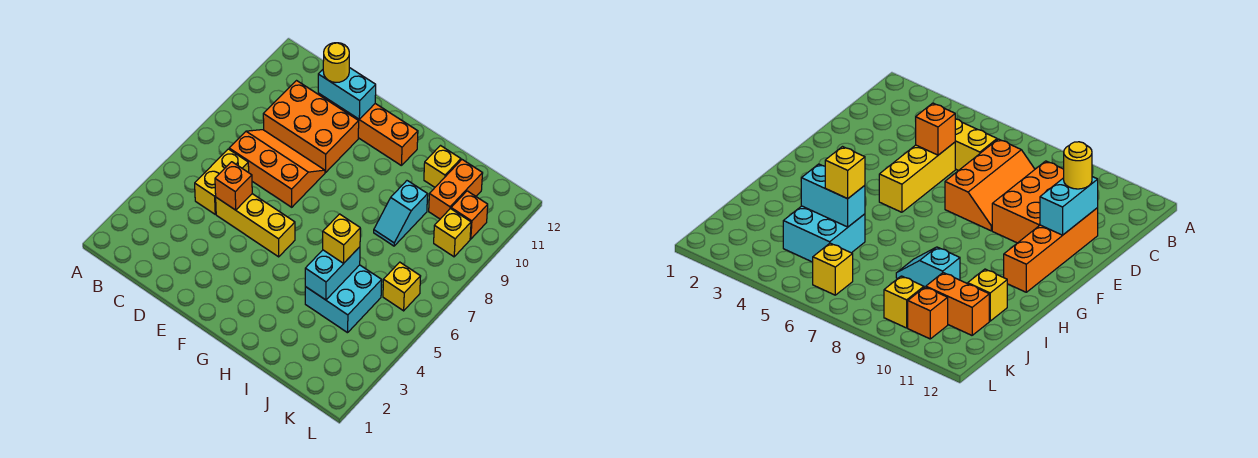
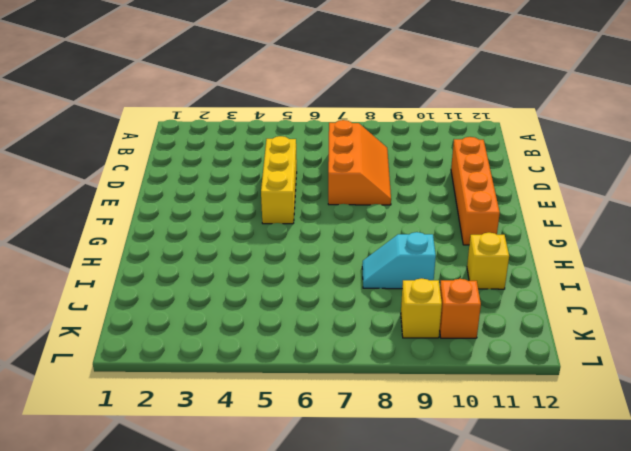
none -> yellow brick C5:C6 level 1
none -> orange brick C9:E10 level 1
none -> cyan brick I4:J5 level 1

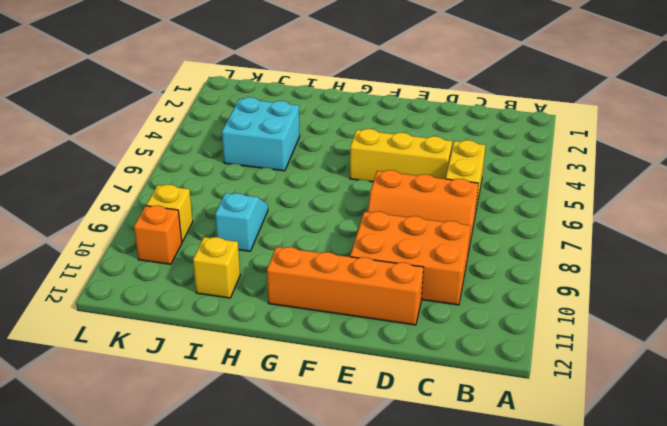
none -> orange brick J10:J11 level 1
none -> yellow brick K6 level 1
none -> orange brick D5 level 2

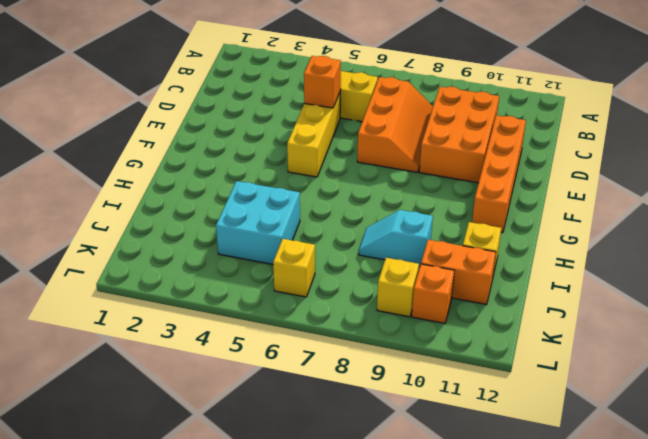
none -> cyan brick D11:E11 level 2
none -> cyan brick I4:I5 level 2
none -> yellow round brick D11 level 3

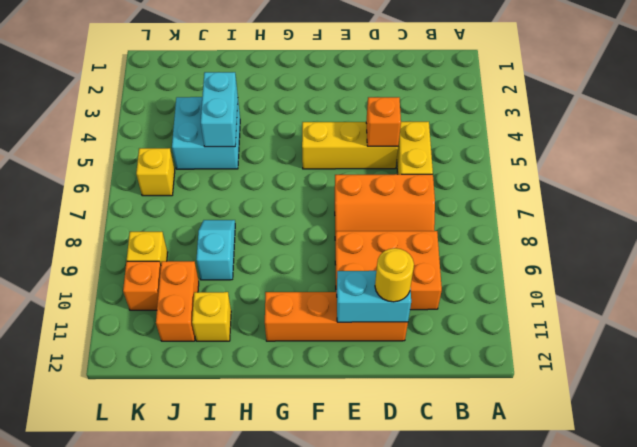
none -> yellow brick I5 level 3

